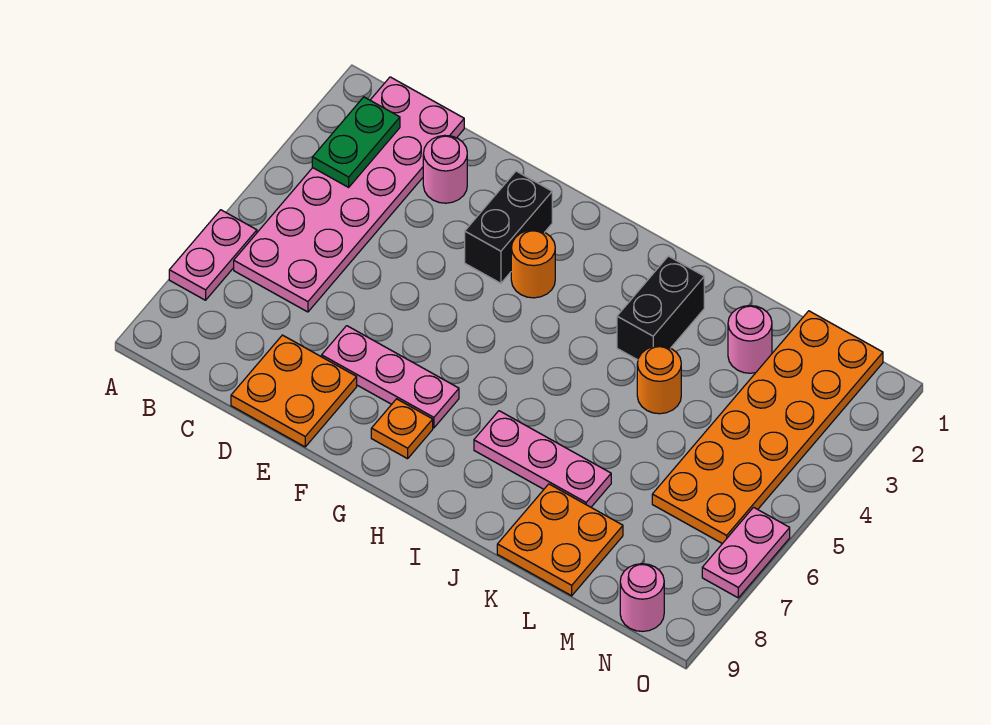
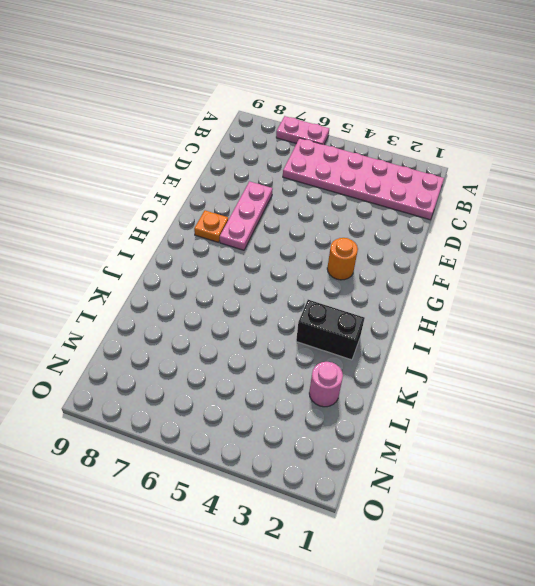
none -> pink round brick D2 level 1
none -> orange plate D8:E9 level 1
none -> black brick F2:F3 level 1

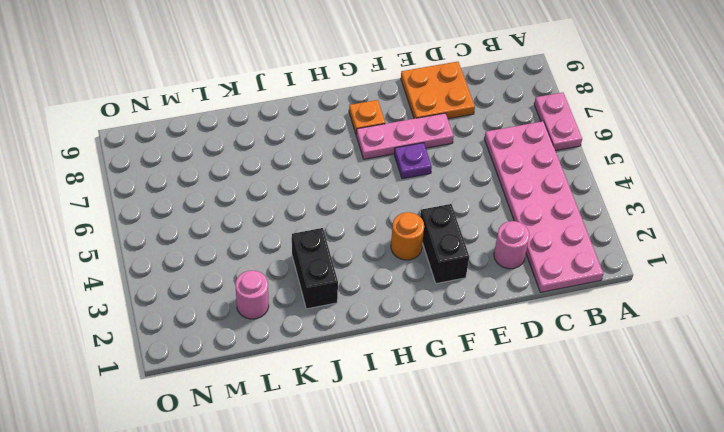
purple plate F6 level 1 -> none
none -> pink plate I7:K7 level 1
none -> orange round brick K4 level 1
none -> orange plate K8:L9 level 1

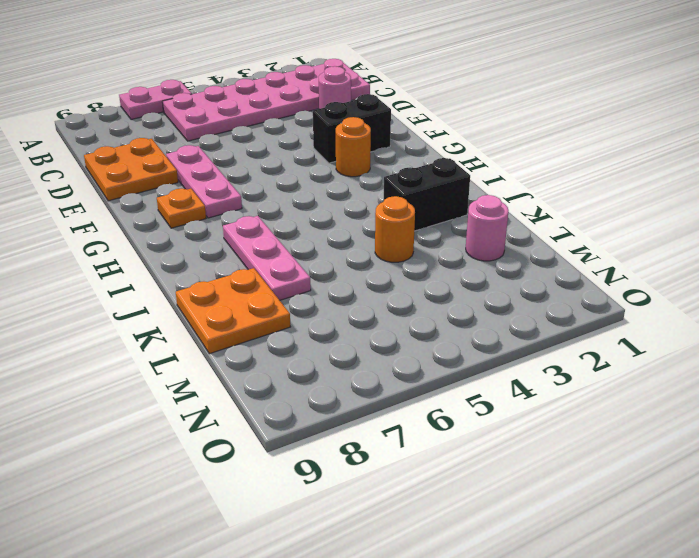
none -> orange plate M1:N6 level 1
none -> pink round brick N9 level 1
none -> pink plate O6:O7 level 1

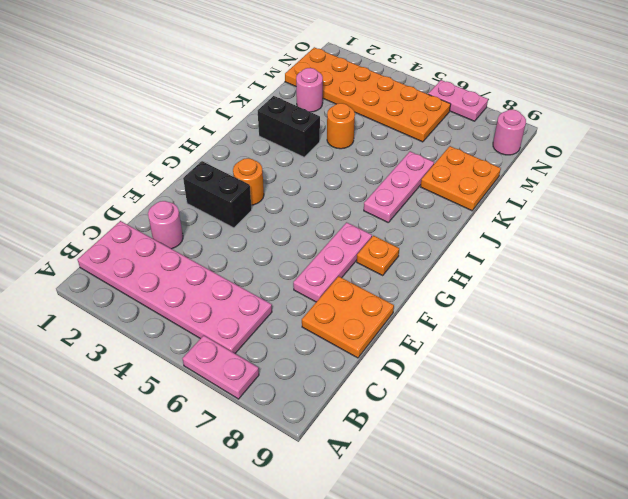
none -> green plate B2:B3 level 2

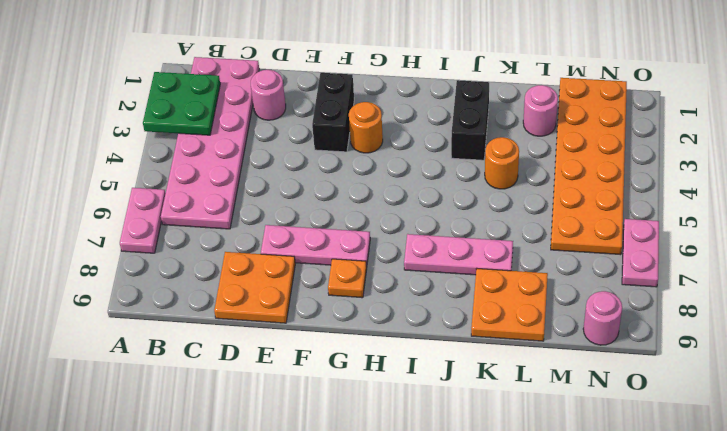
green plate A2:B3 level 2 -> green plate B2:B3 level 2

